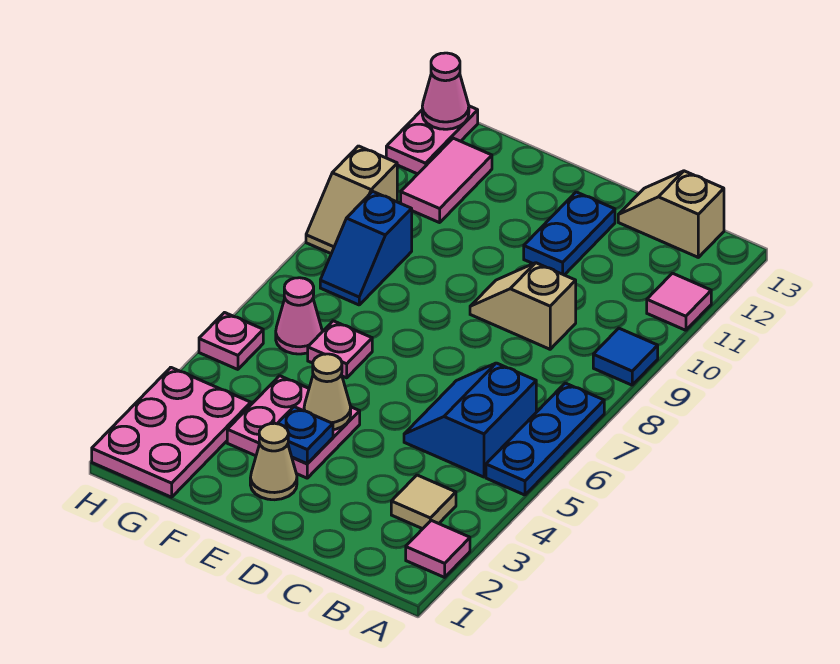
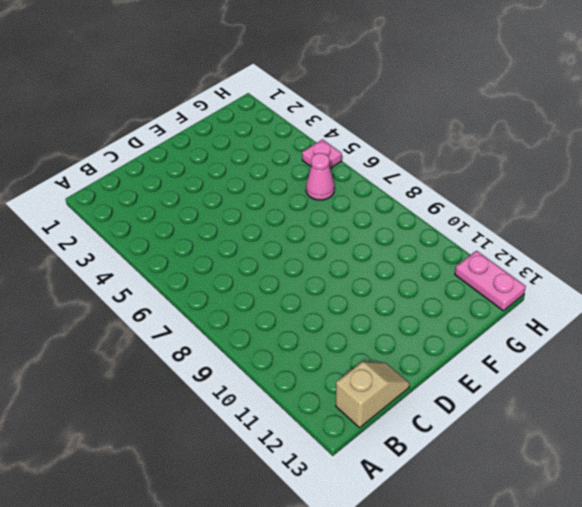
none -> pink tile A2 level 1
none -> blue plate A5:A7 level 1
none -> blue tile A9 level 1

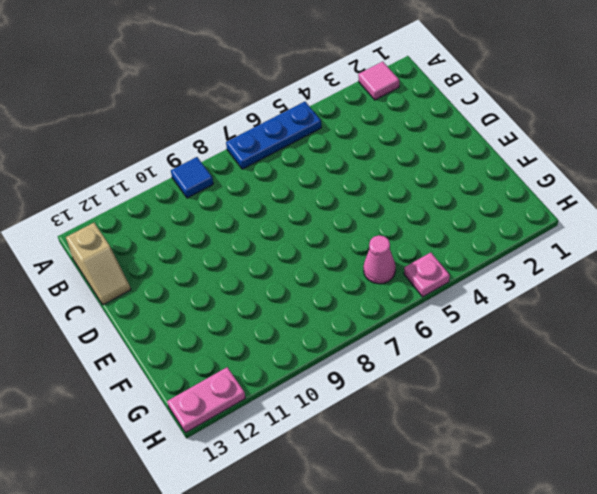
none -> pink tile A11 level 1
none -> tan tile B3 level 1
none -> blue slope B5:C6 level 1 top B

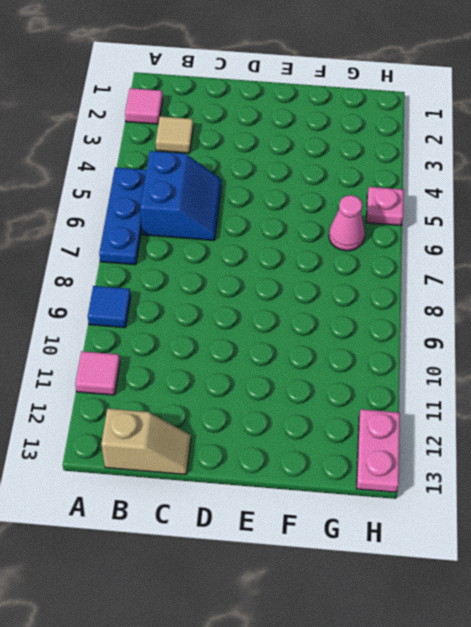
none -> tan slope C9:D9 level 1 top C
none -> blue plate D11:D12 level 1
none -> tan cone E2 level 1

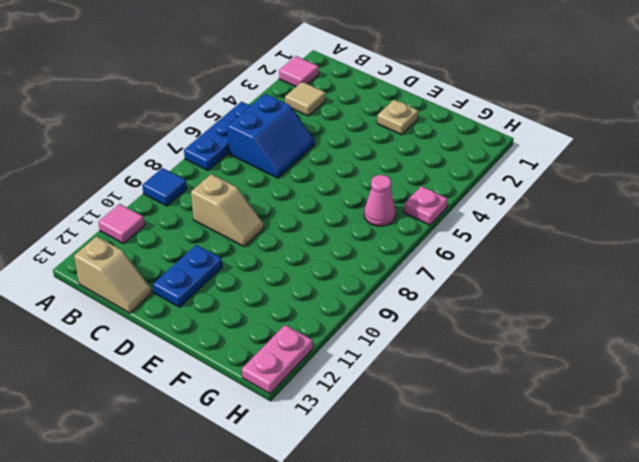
tan plate E2 level 1 -> tan cone E2 level 1
none -> pink plate E3:F4 level 1
none -> pink plate F6 level 1
none -> pink plate G1:H3 level 1

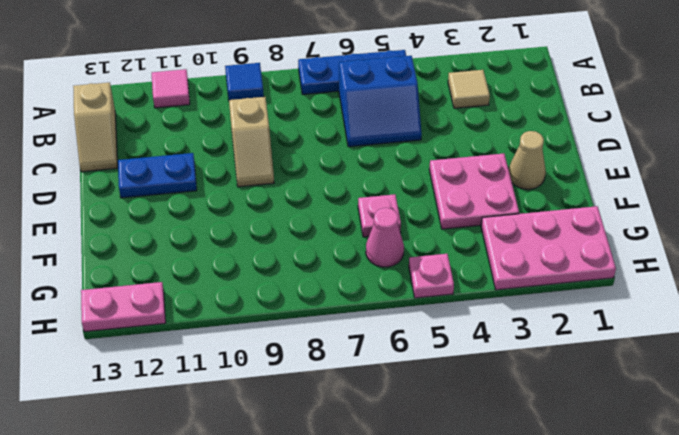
none -> pink tile A2 level 1
none -> blue slope G8:G9 level 1 top 9
none -> pink tile G11:G12 level 1

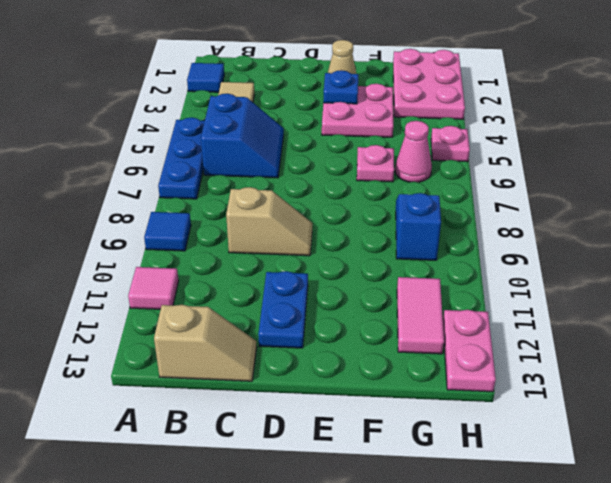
blue tile A2 level 1 -> pink tile A2 level 1
none -> tan slope H9:H10 level 1 top 10
none -> tan cone E4 level 2
none -> pink cone H13 level 2

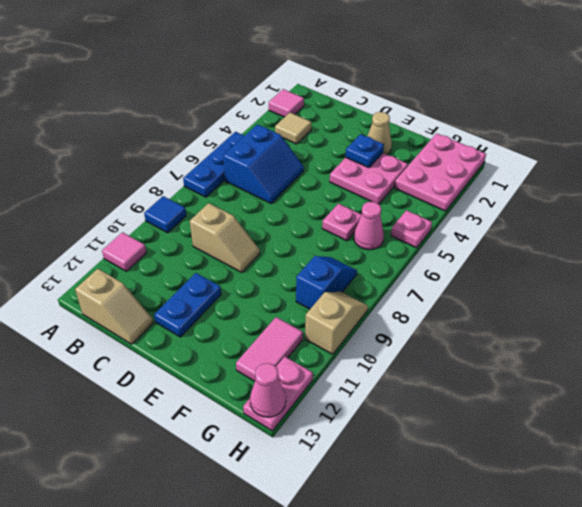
none -> tan cone E4 level 2

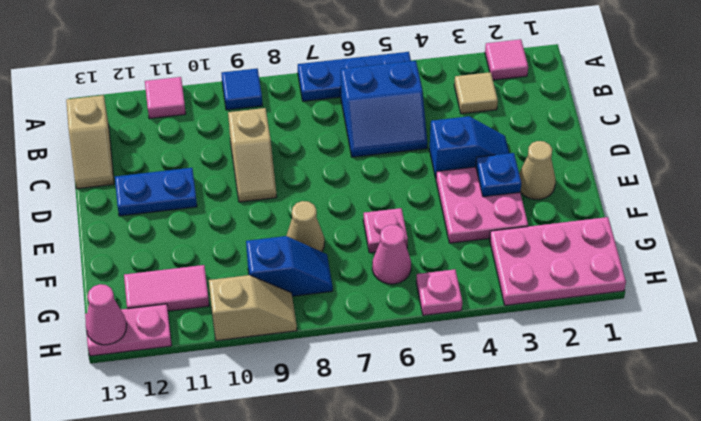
blue slope D3:D4 level 1 top 4 -> none
tan cone F8 level 1 -> tan cone E4 level 2

